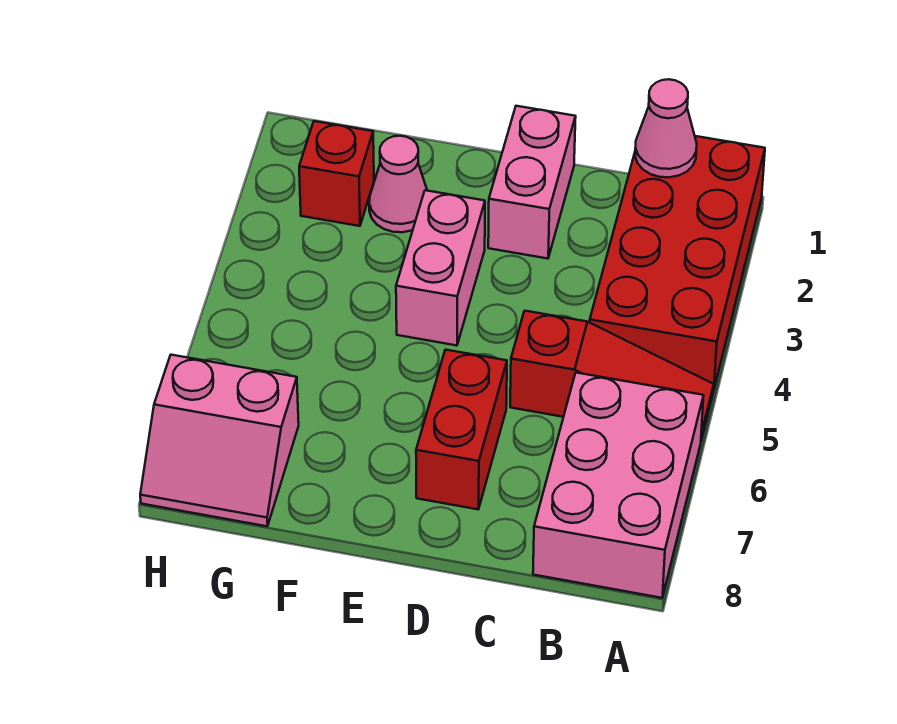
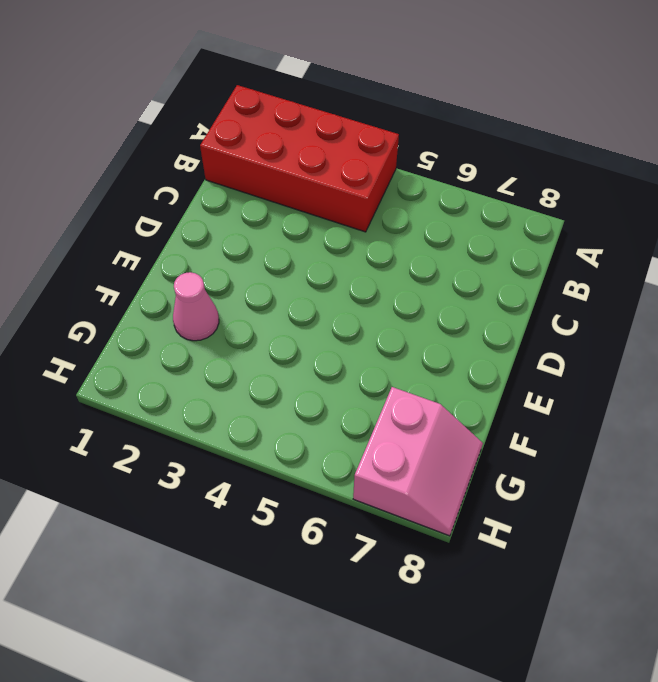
none -> red slope A5:C5 level 1 top C
none -> pink brick A6:B8 level 1

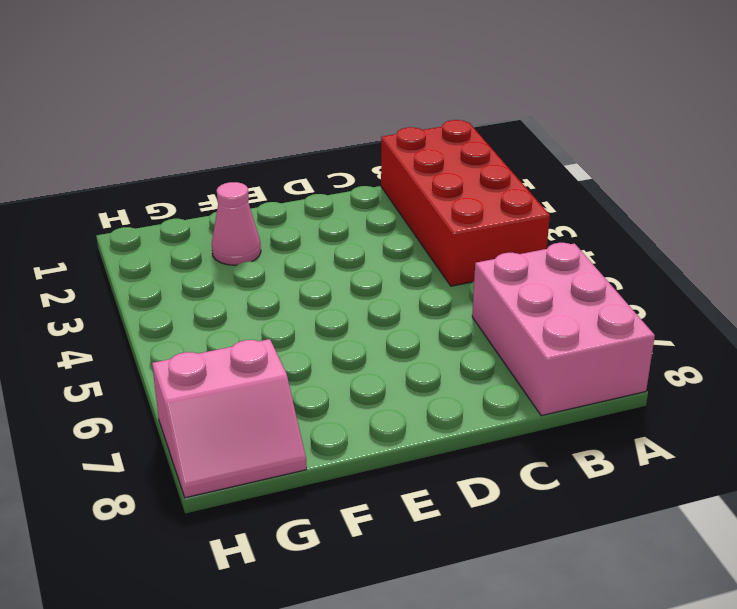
none -> red slope A5:C5 level 1 top C
none -> pink brick D1:D2 level 1

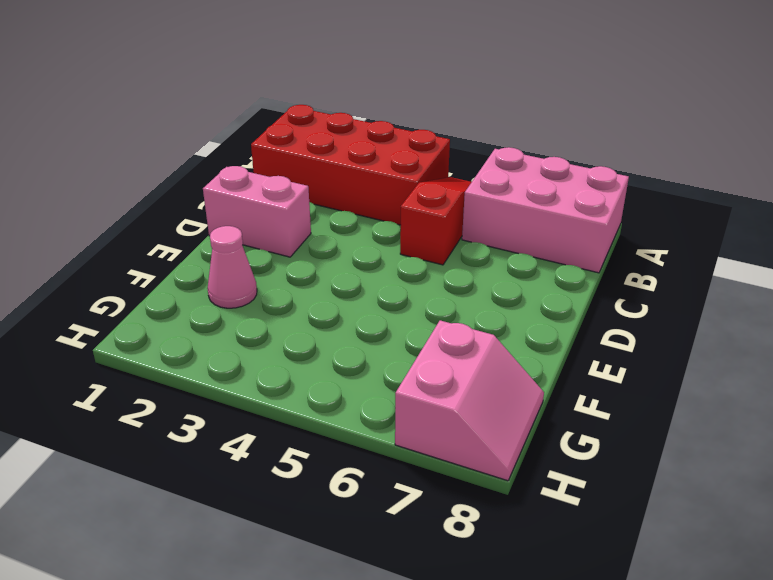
none -> red brick D6:D7 level 1
none -> pink brick E3:E4 level 1

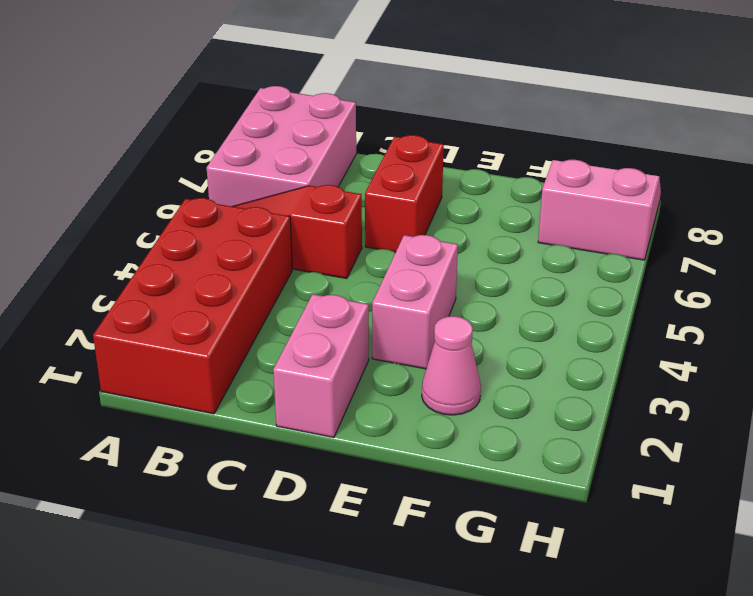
none -> red brick G2 level 1
none -> pink cone B1 level 2

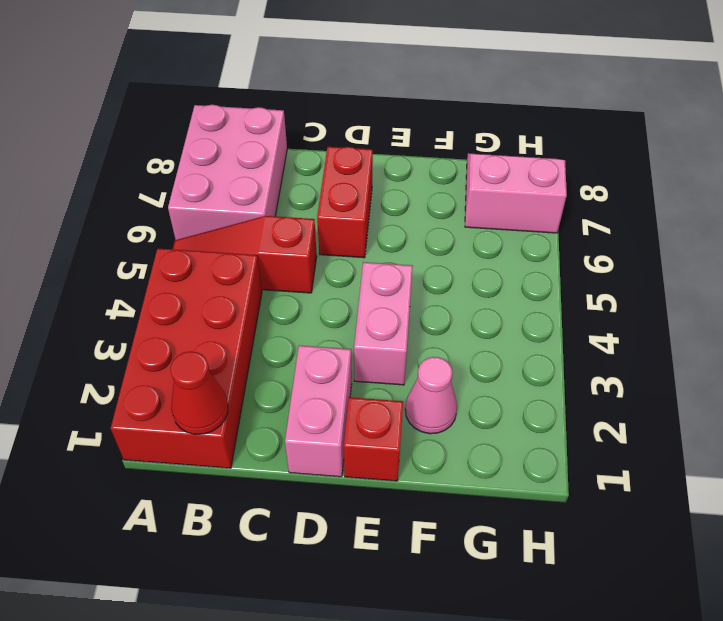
red cone B1 level 2 -> pink cone B1 level 2
red brick E1 level 1 -> red brick G2 level 1

